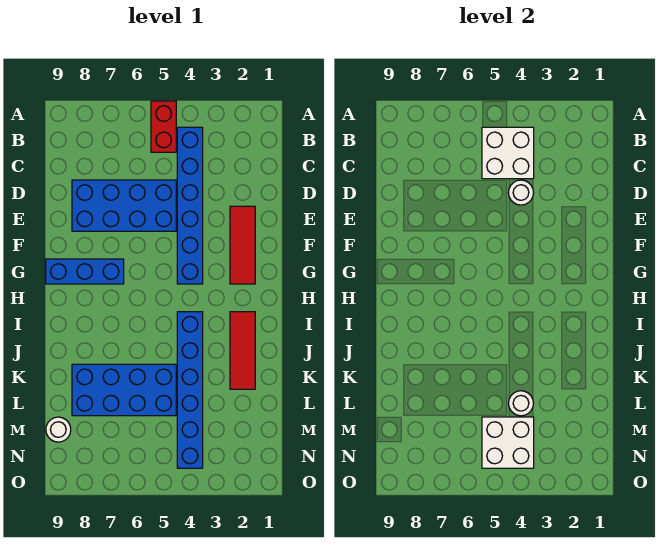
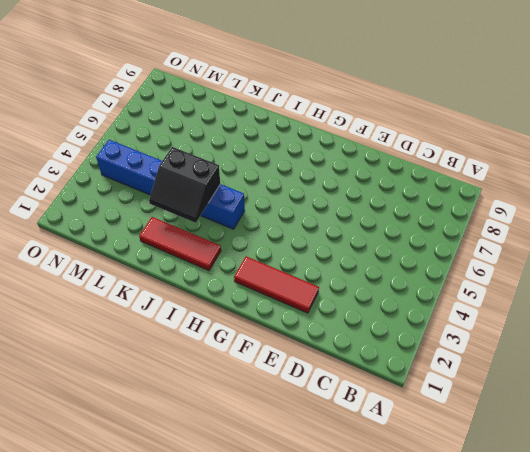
black slope J3:K4 level 2 top 4 -> none
none -> red brick A5:B5 level 1
none -> blue brick B4:G4 level 1
none -> blue brick D5:E8 level 1

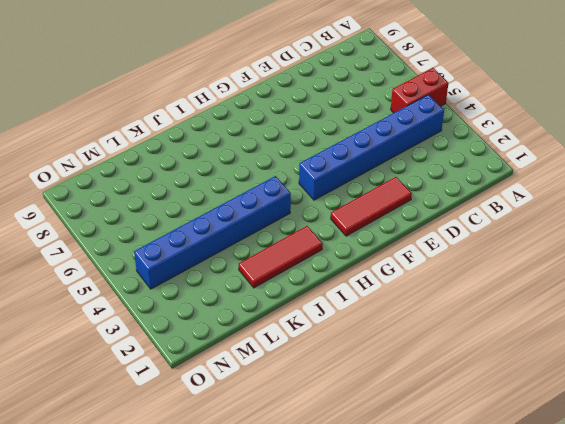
none -> blue brick D5:E8 level 1
none -> blue brick G7:G9 level 1
none -> blue brick K5:L8 level 1

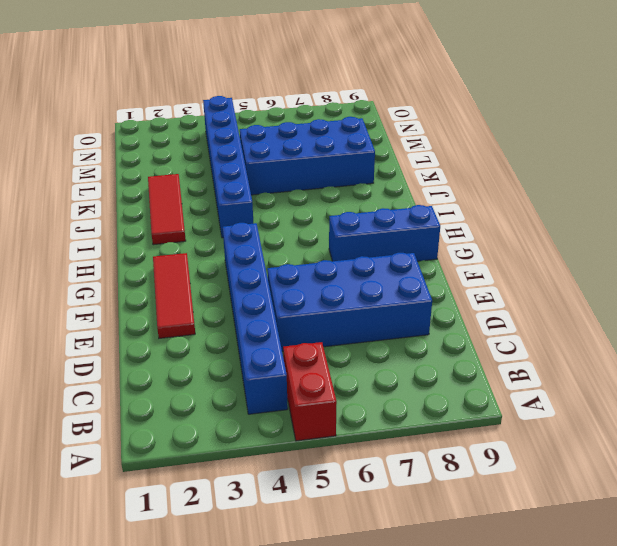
none -> white round brick M9 level 1
none -> white brick B4:C5 level 2
none -> white round brick D4 level 2

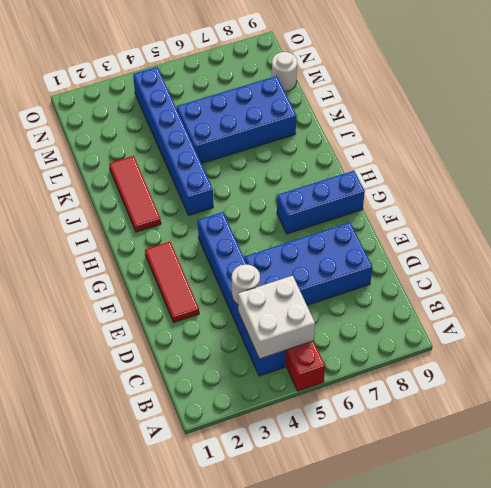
none -> white round brick L4 level 2
none -> white brick M4:N5 level 2

